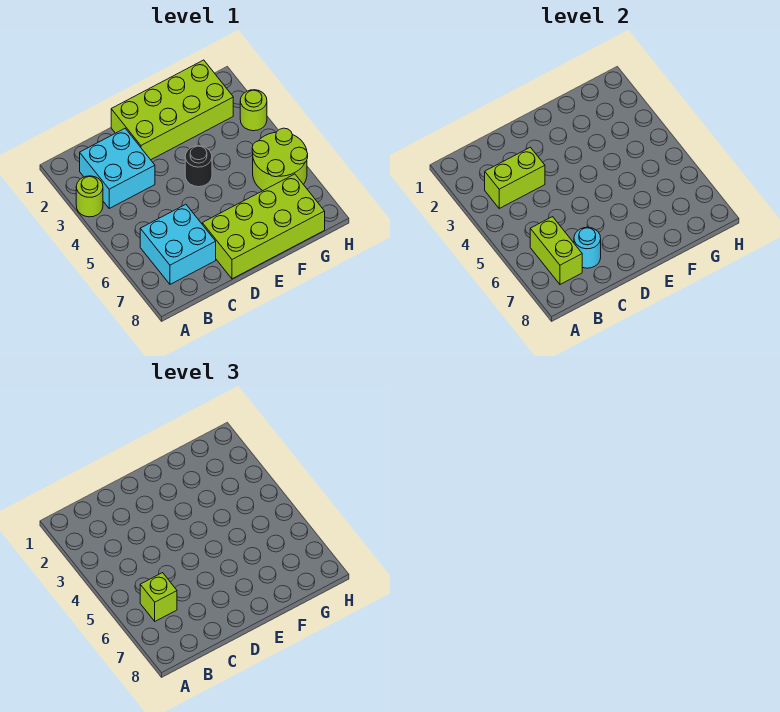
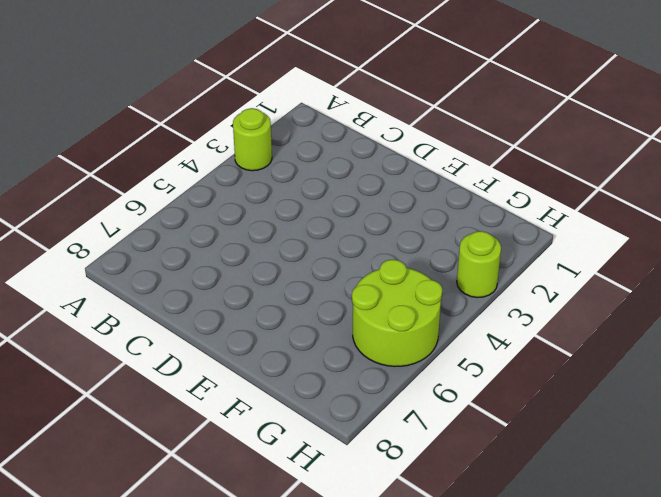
none -> cyan brick B2:C3 level 1
none -> cyan brick B6:C7 level 1
none -> lime brick D1:G2 level 1

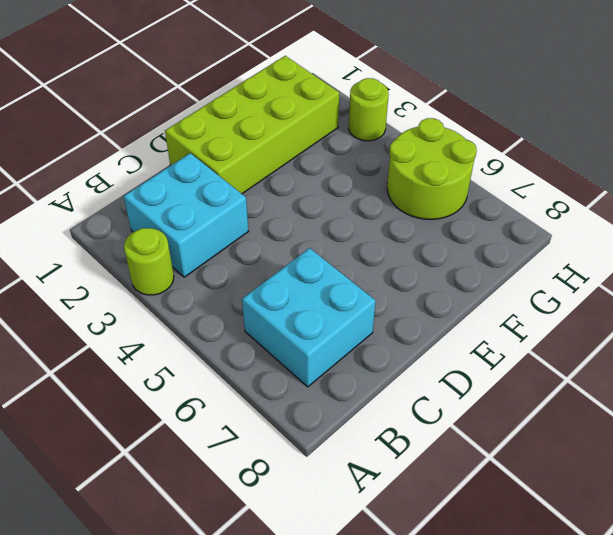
none -> lime brick D7:G8 level 1
none -> black round brick E4 level 1
none -> lime brick B3:C3 level 2

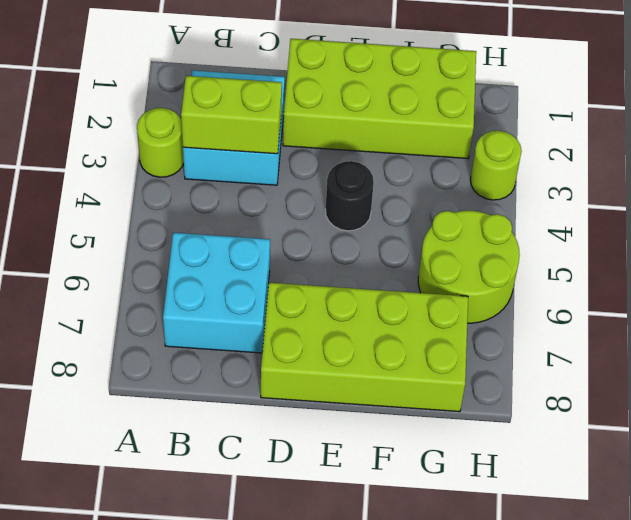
none -> lime brick B6:B7 level 2
none -> cyan round brick C7 level 2
none -> lime brick B6 level 3

